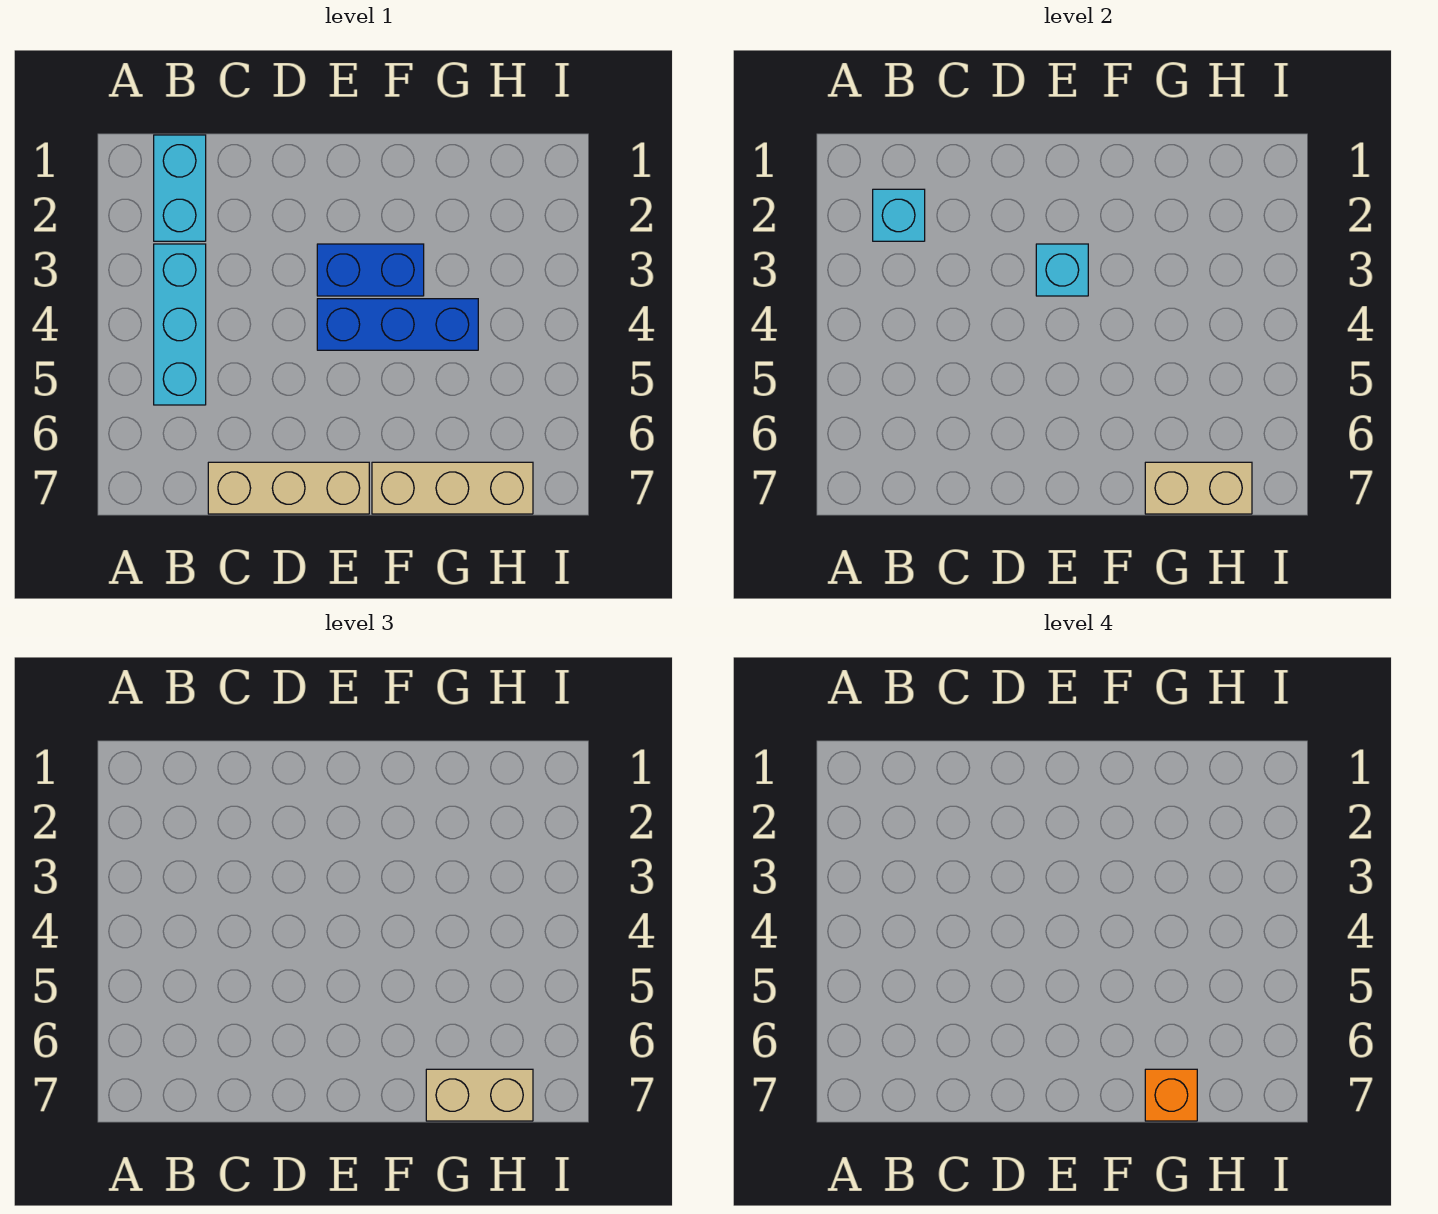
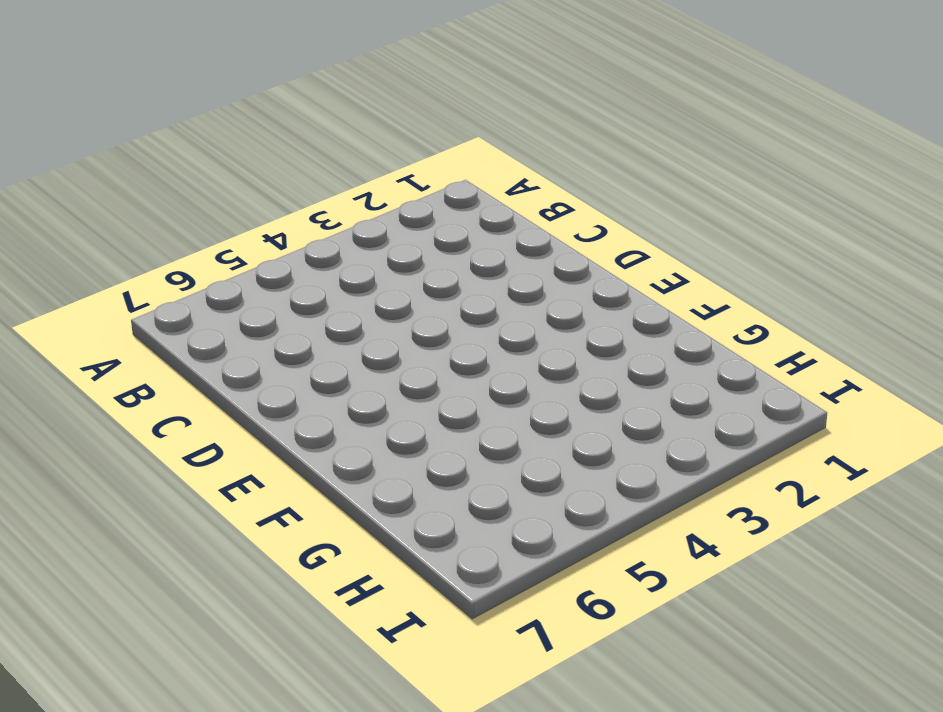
none -> cyan brick B1:B2 level 1
none -> cyan brick B3:B5 level 1

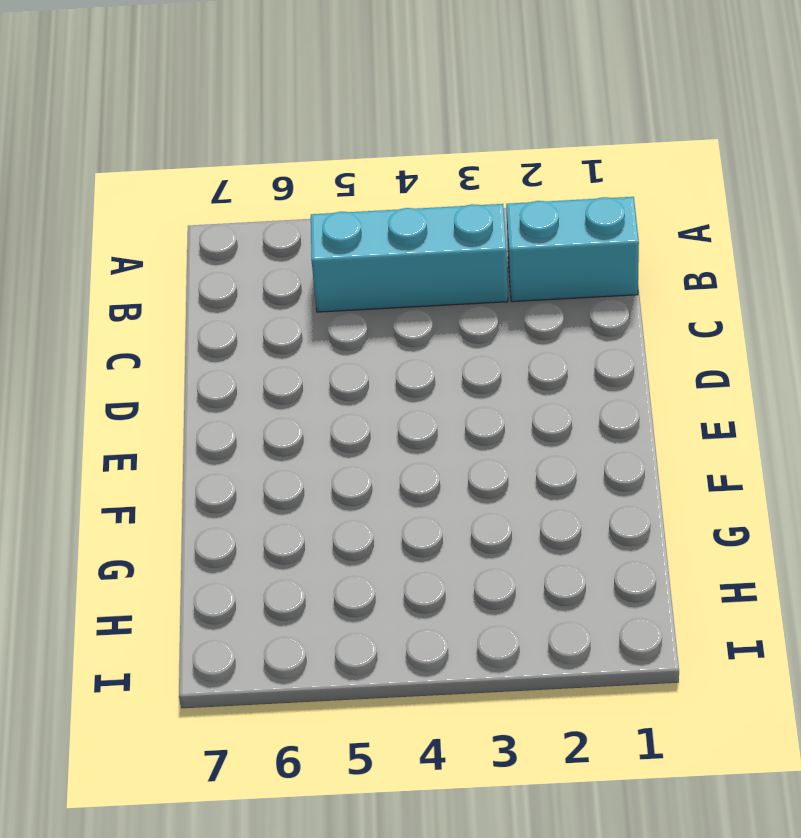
none -> tan brick C7:E7 level 1
none -> blue brick E3:F3 level 1

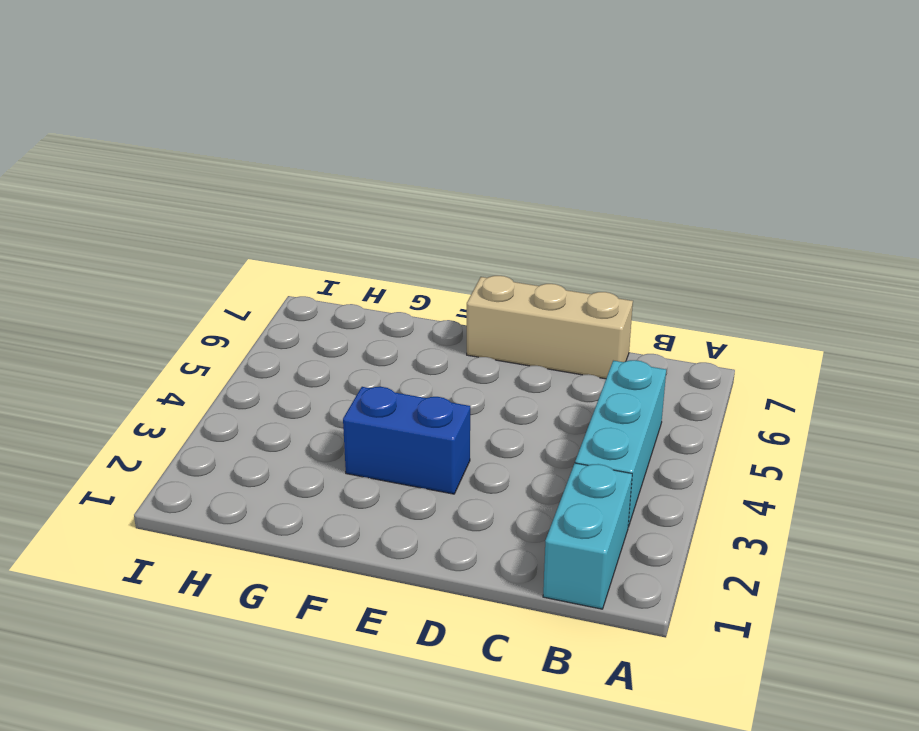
none -> blue brick E4:G4 level 1
none -> tan brick F7:H7 level 1

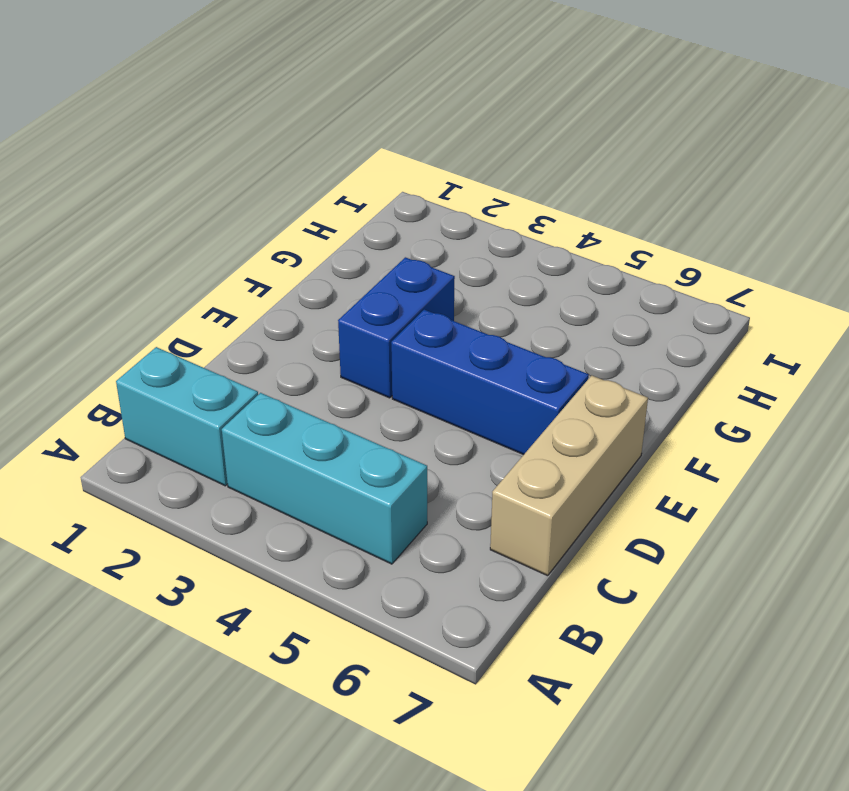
blue brick E4:E6 level 1 -> blue brick E4:G4 level 1
none -> tan brick F7:H7 level 1
none -> cyan brick B2 level 2

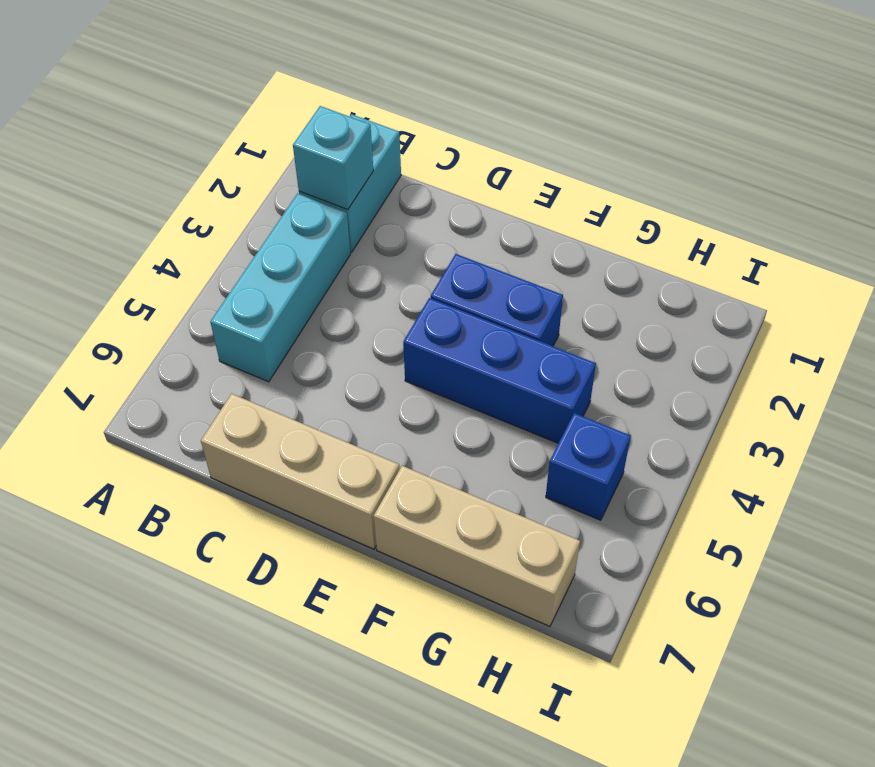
blue brick H5 level 1 -> none
none -> cyan brick E3 level 2
none -> tan brick G7:H7 level 2

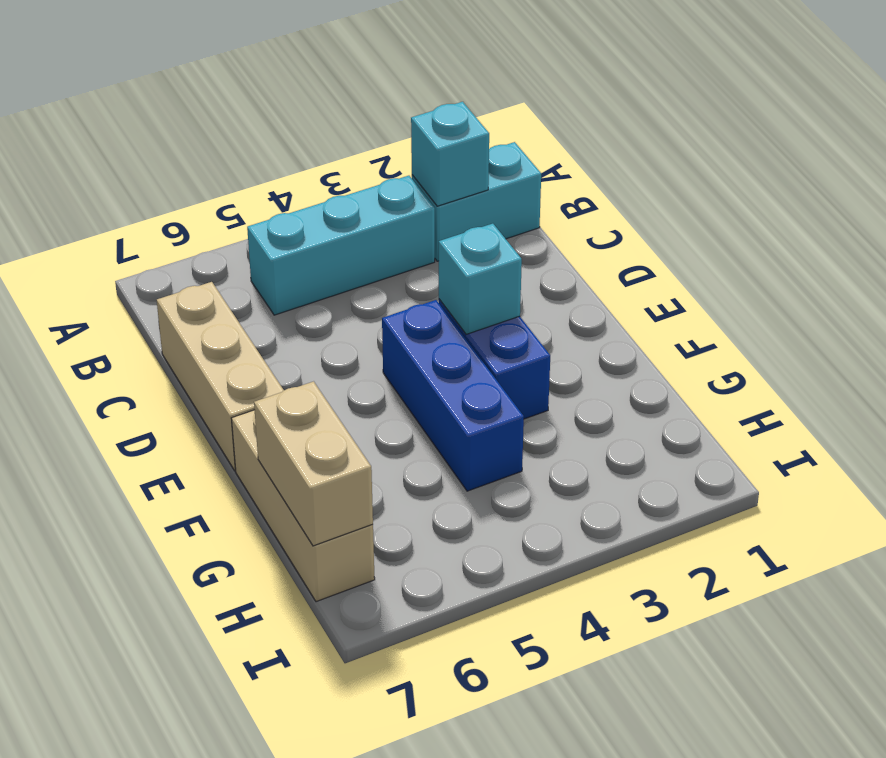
none -> tan brick G7:H7 level 3
none -> orange brick G7 level 4

